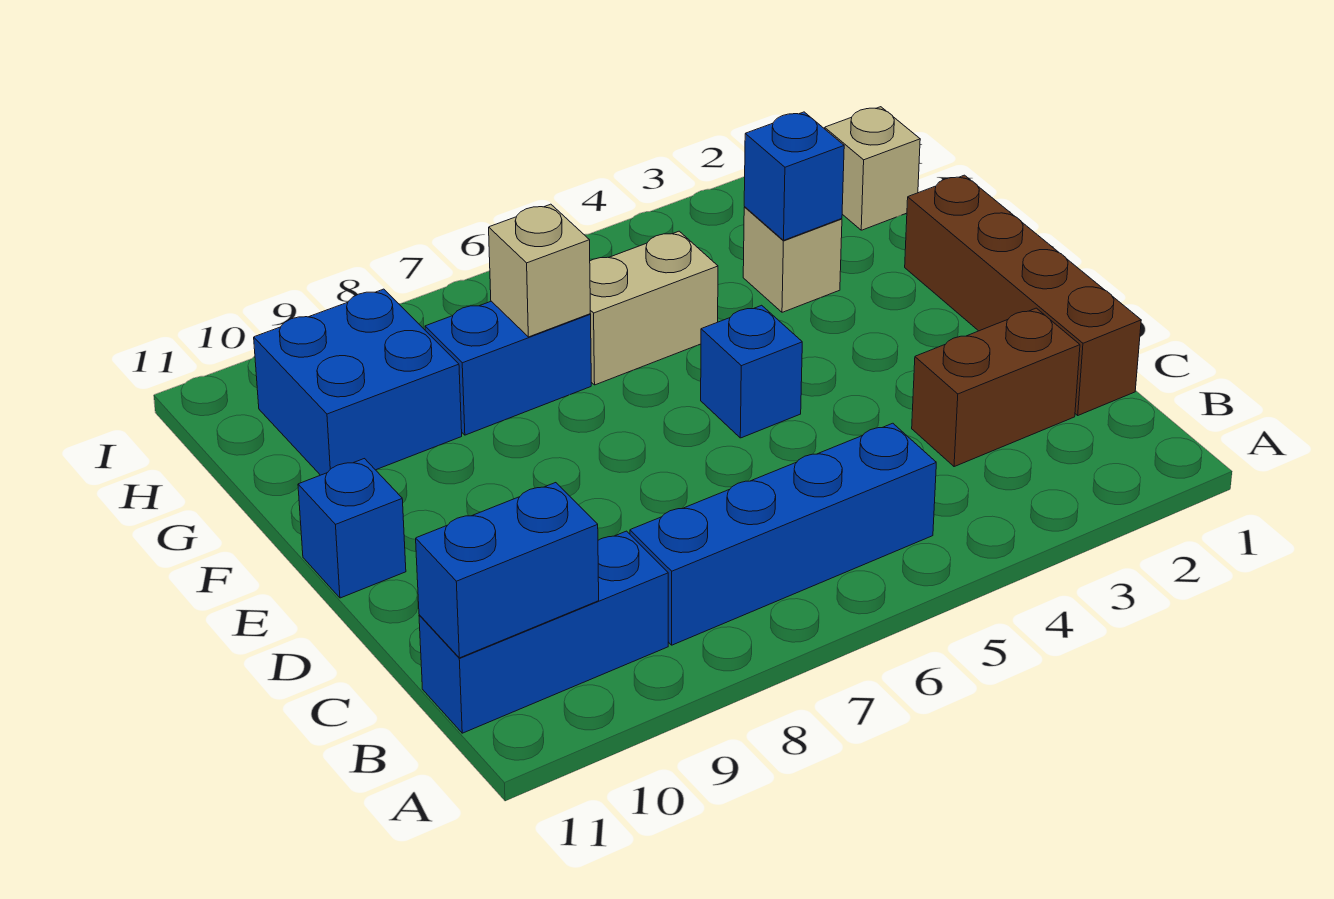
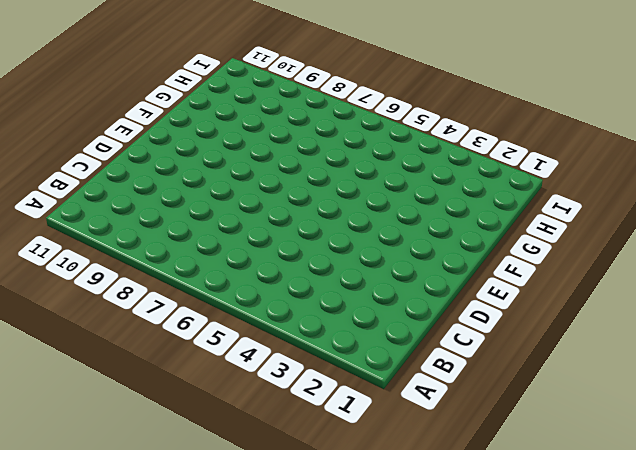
none -> blue brick B5:B8 level 1
none -> blue brick B9:B11 level 1
none -> brown brick C1:F1 level 1

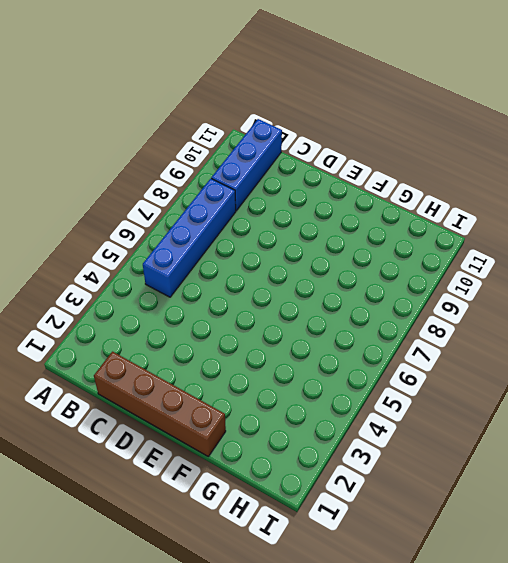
none -> brown brick C2:C3 level 1
none -> blue brick E5 level 1
none -> blue brick E11 level 1

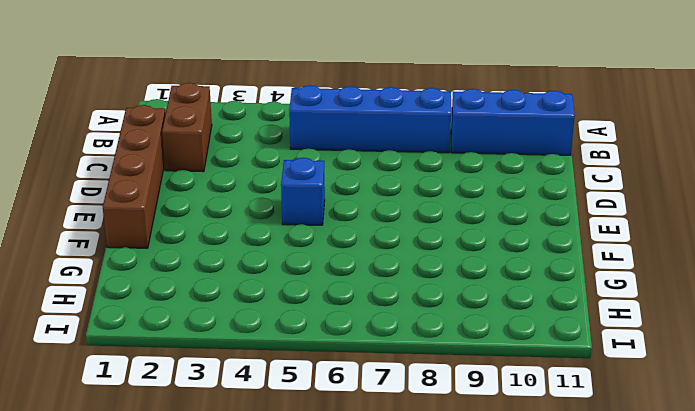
brown brick B2:C2 level 1 -> brown brick C2:C3 level 1
none -> blue brick E11 level 1
none -> tan brick G3 level 1
none -> tan brick G5:G6 level 1

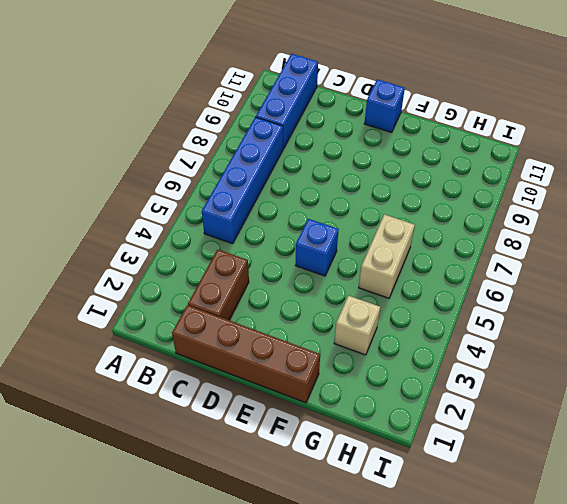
none -> blue brick G7:G8 level 1
none -> blue brick G9:H10 level 1
none -> tan brick H1 level 1

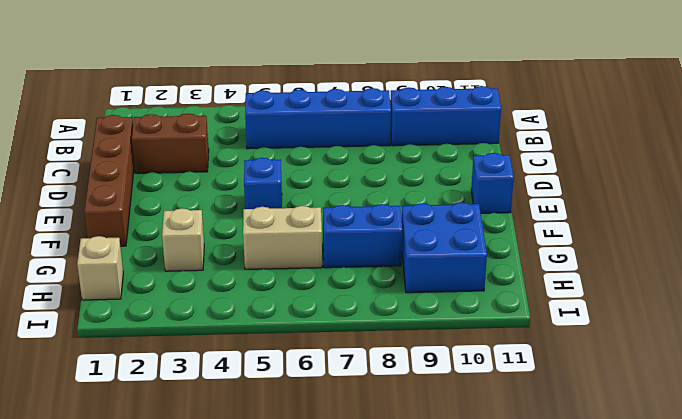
none -> blue brick B10:B11 level 2
none -> blue brick G3 level 2
none -> tan brick G7 level 2

